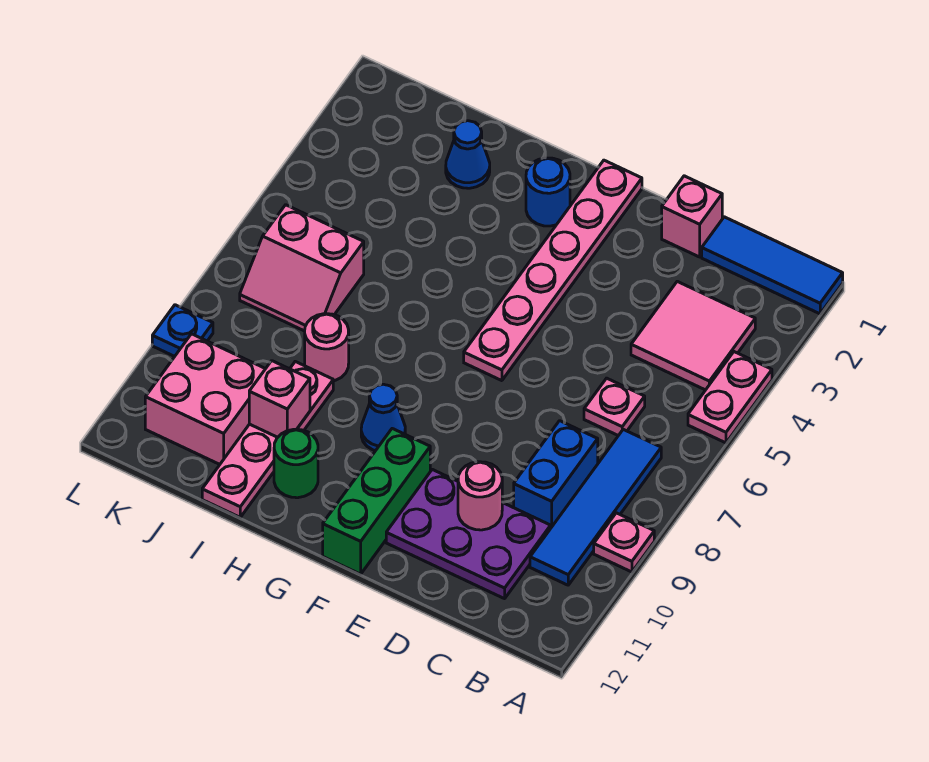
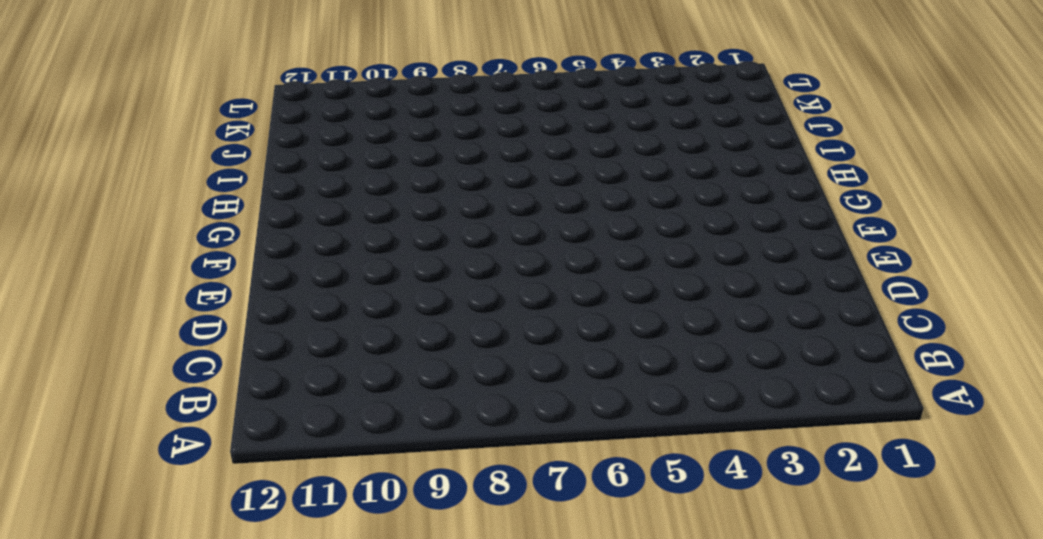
none -> blue tile A1:C1 level 1
none -> pink plate A4:A5 level 1
none -> pink plate A9 level 1

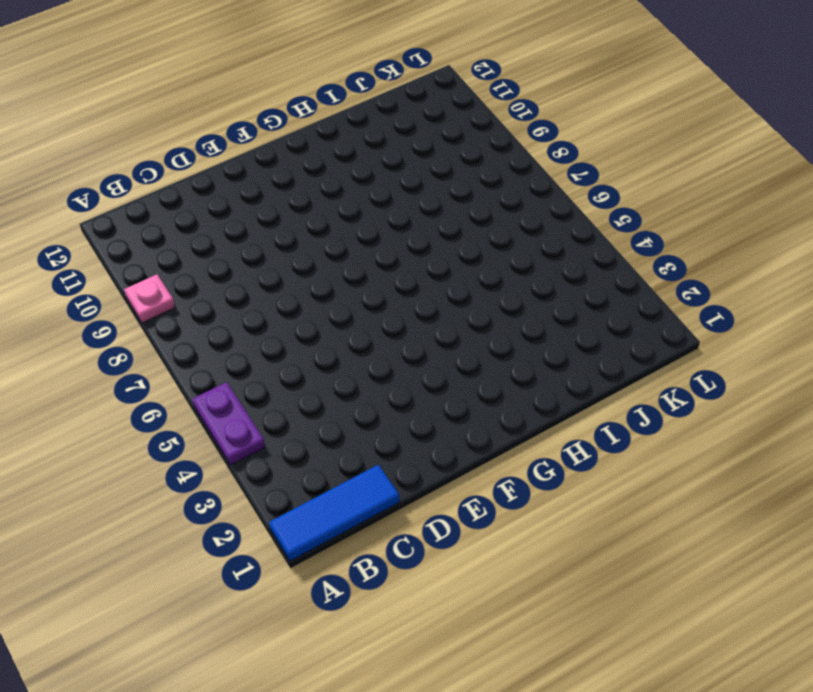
purple plate A4:A5 level 1 -> pink plate A4:A5 level 1
none -> pink tile B3:C4 level 1
none -> blue tile B7:B10 level 1
none -> pink plate C6 level 1

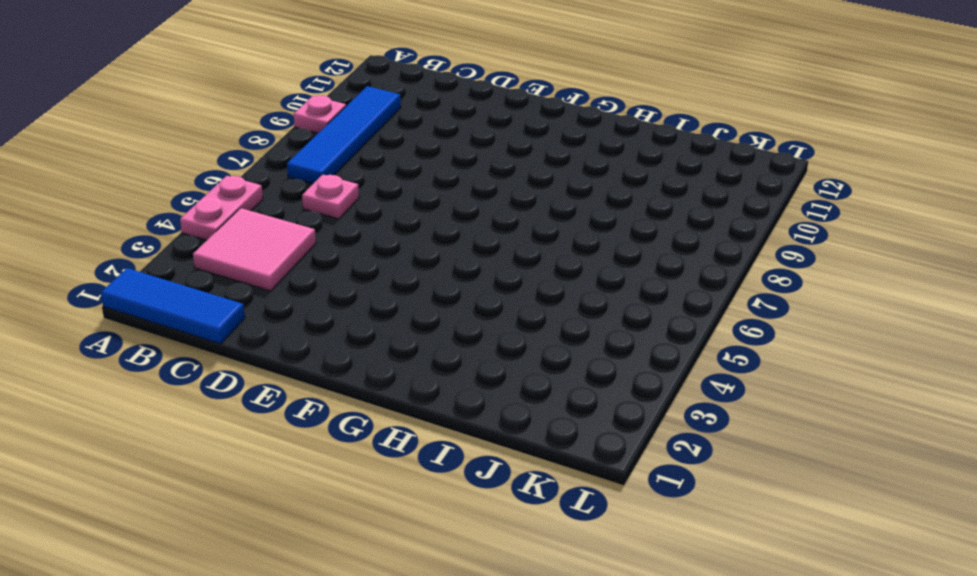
none -> blue brick C8:C9 level 1
none -> purple plate C10:E11 level 1
none -> pink brick D1 level 1

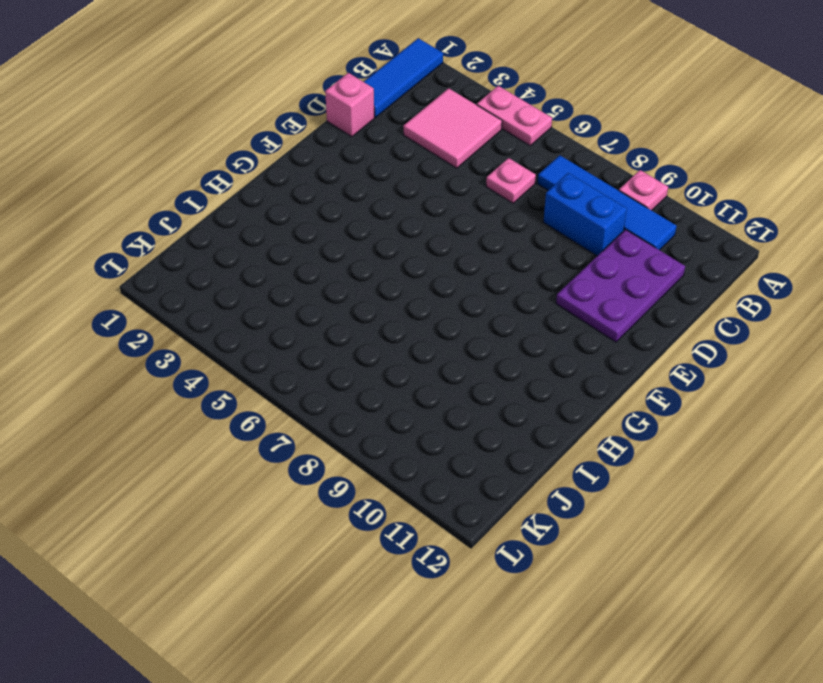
none -> pink plate F1:F6 level 1
none -> green brick F10:F12 level 1
none -> blue round brick G2 level 1

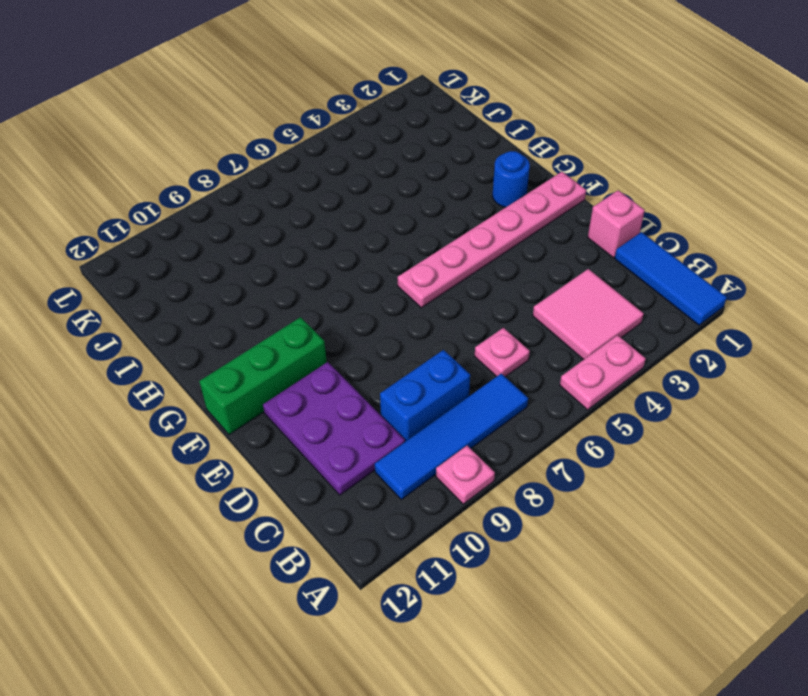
none -> blue cone G9 level 1
none -> green round brick H11 level 1
none -> blue cone I2 level 1

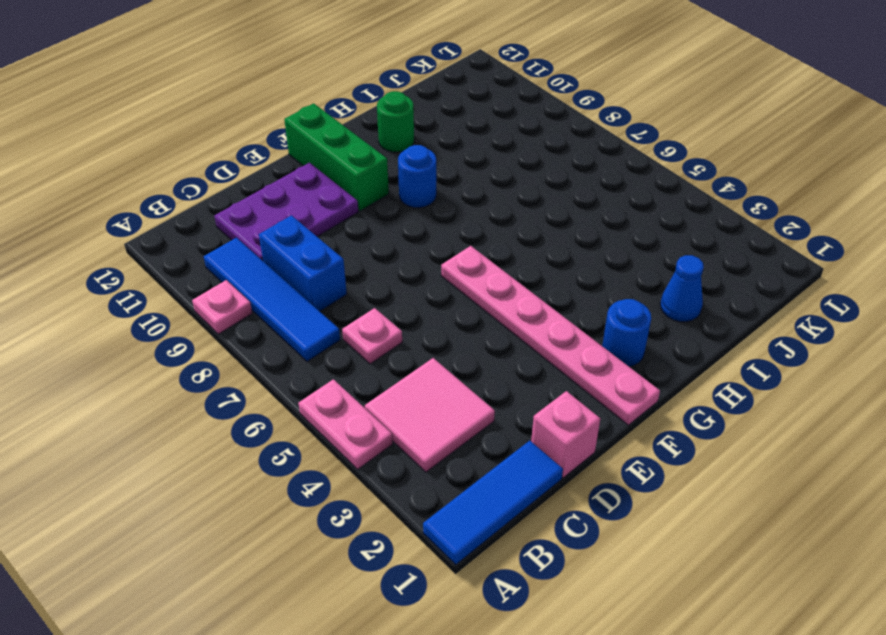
blue round brick G9 level 1 -> blue cone G9 level 1
none -> pink round brick I8 level 1
none -> pink plate I9:I12 level 1
none -> pink slope J6:K7 level 1 top 6

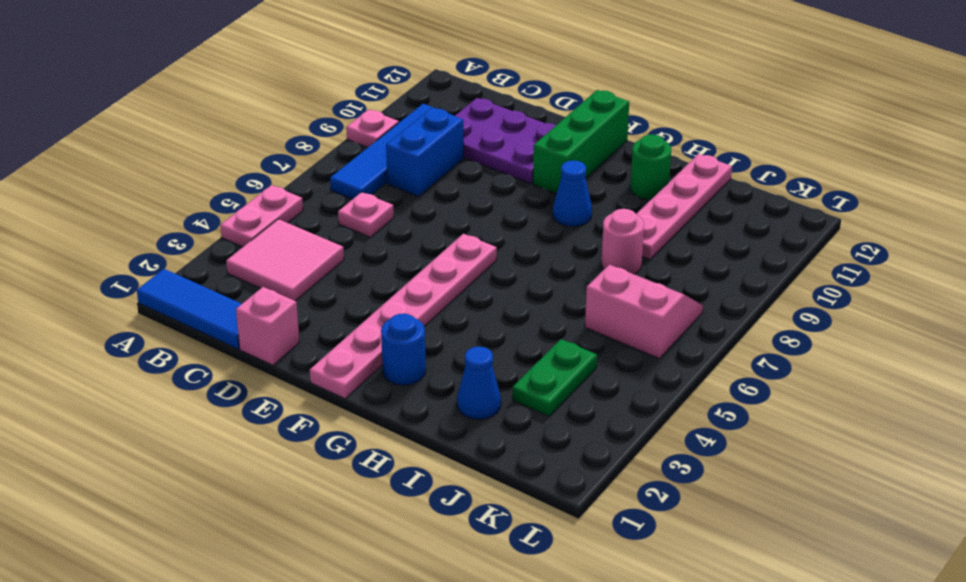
green plate J3:J4 level 1 -> none
none -> pink brick J10:K11 level 1
none -> blue plate L9 level 1
none -> pink round brick D10 level 2

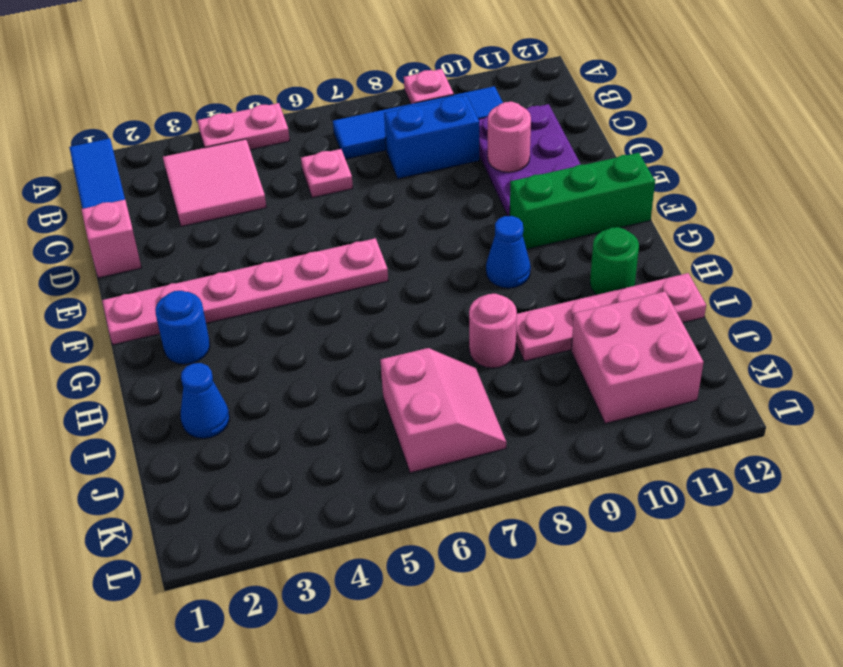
none -> blue plate L9 level 1
none -> pink brick I10 level 2

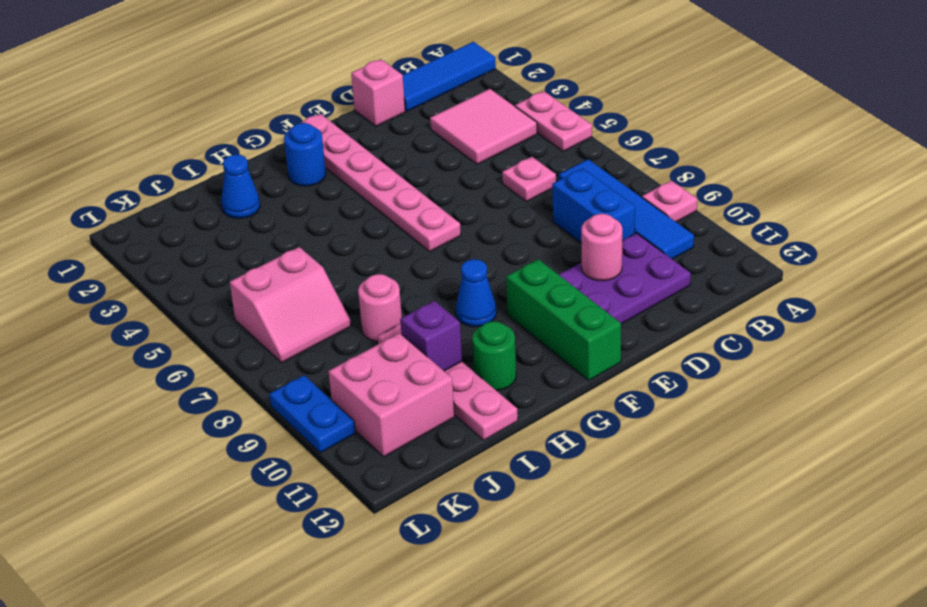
purple brick I10 level 2 -> pink brick I10 level 2
blue plate L9:L10 level 1 -> blue plate L9 level 1

